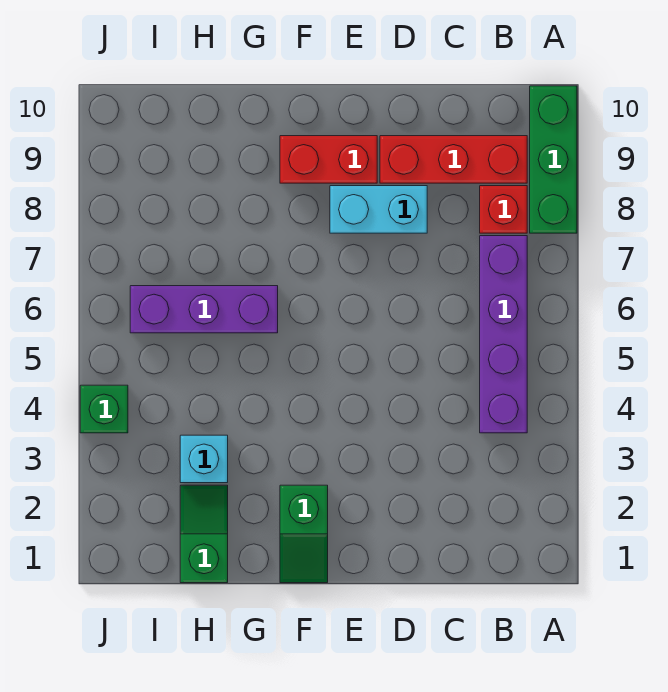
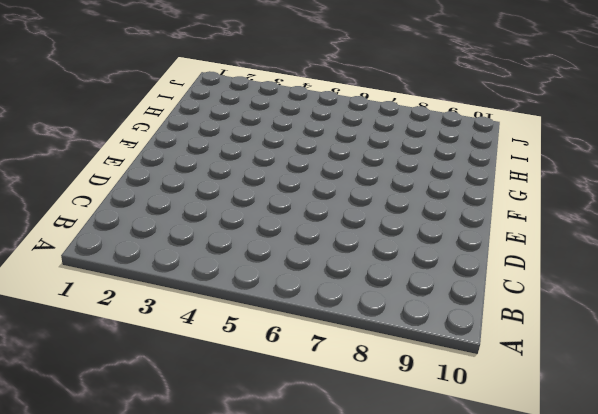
none -> green brick A8:A10 level 1
none -> purple brick B4:B7 level 1

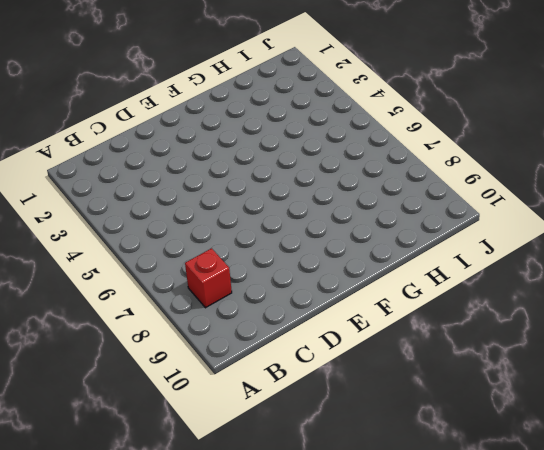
none -> green brick A8:A10 level 1
none -> purple brick B4:B7 level 1

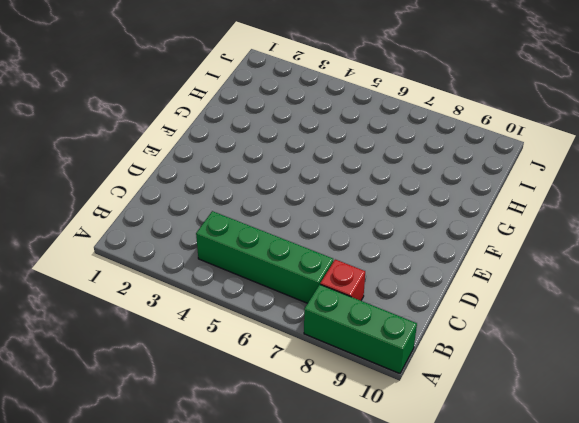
green brick B4:B7 level 1 -> purple brick B4:B7 level 1
none -> red brick B9:D9 level 1
none -> cyan brick D8:E8 level 1

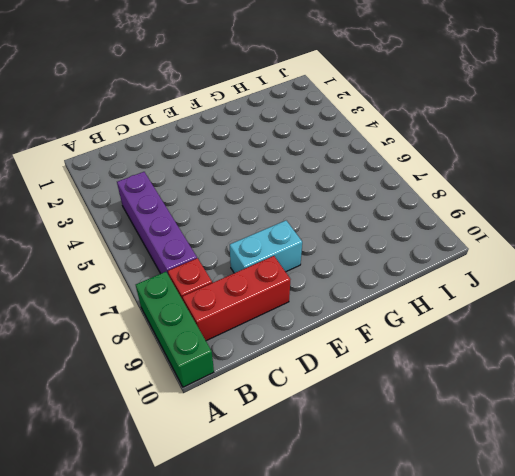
none -> red brick E9:F9 level 1
none -> green slope F1:F2 level 1 top 2

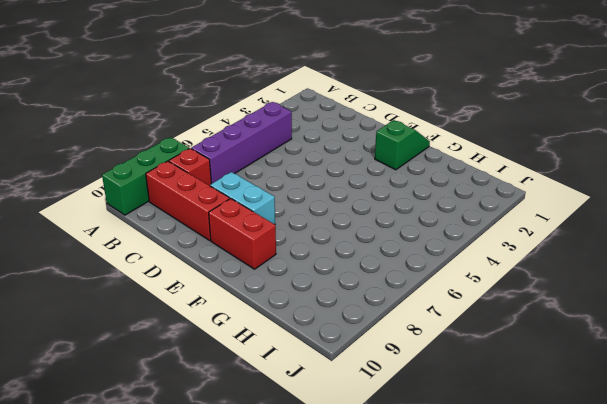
none -> purple brick G6:I6 level 1
none -> green slope H1:H2 level 1 top 1

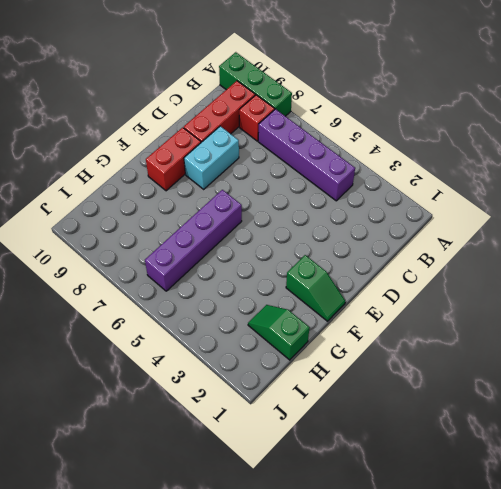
purple brick F6:I6 level 1 -> purple brick G6:I6 level 1
none -> cyan brick H3 level 1
none -> green brick J4 level 1

